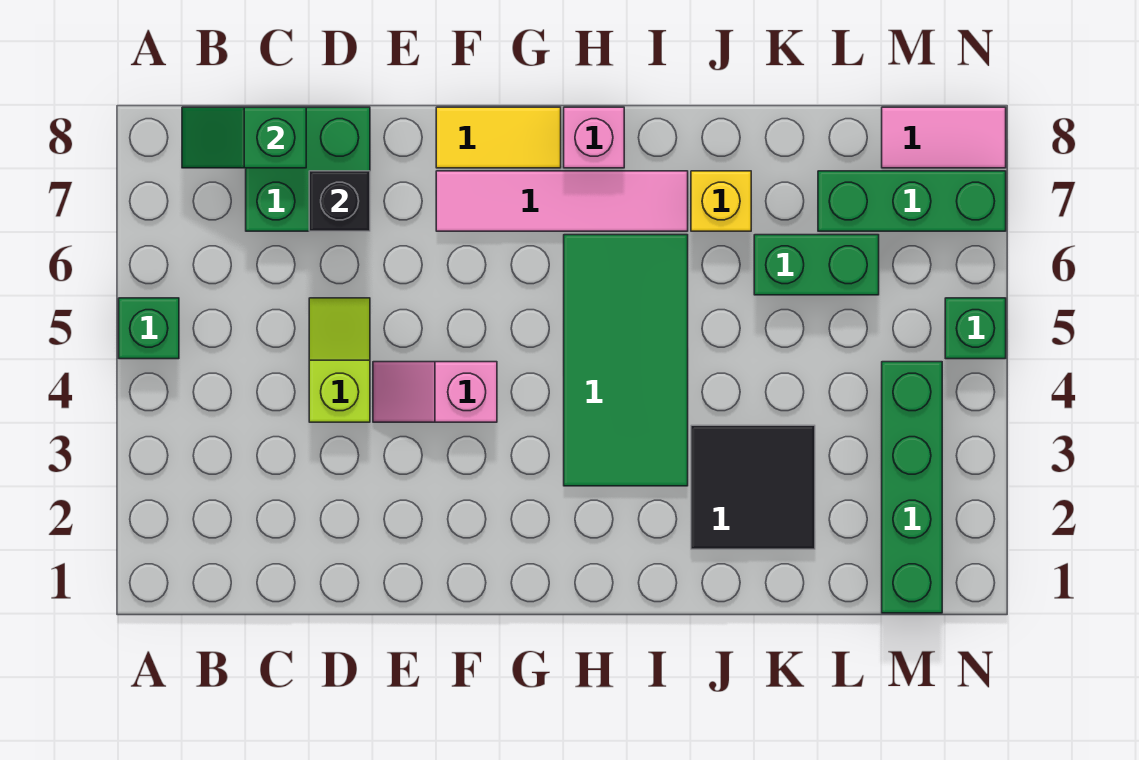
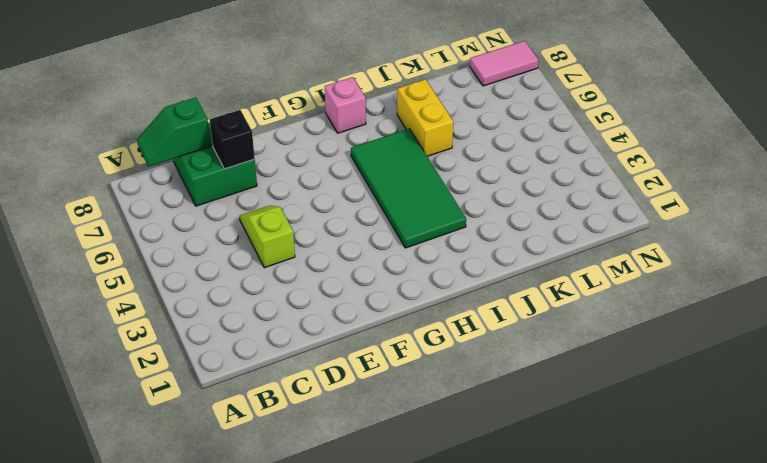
yellow brick J6:J7 level 1 -> yellow brick J7 level 1
none -> green brick A5 level 1
none -> pink slope E4:F4 level 1 top F
none -> pink tile F7:I7 level 1

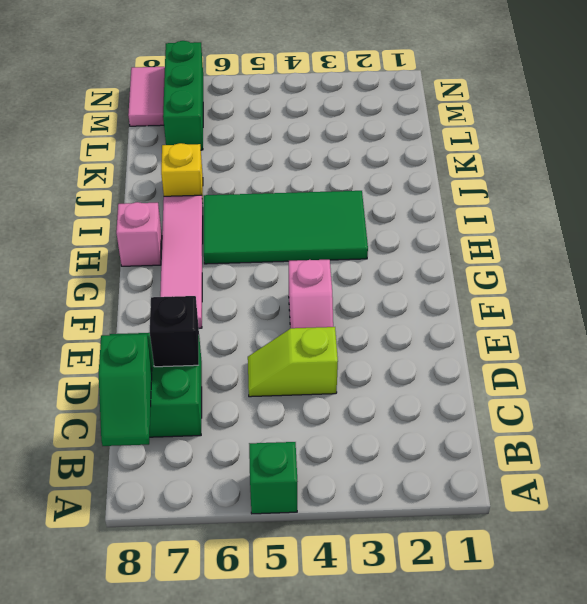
none -> yellow tile F8:G8 level 1
none -> black tile J2:K3 level 1
none -> green brick K6:L6 level 1

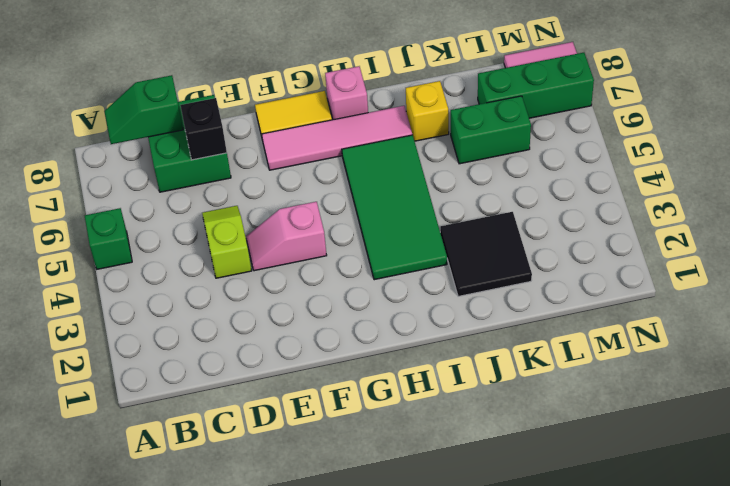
none -> green brick M1:M4 level 1
none -> green brick N5 level 1

